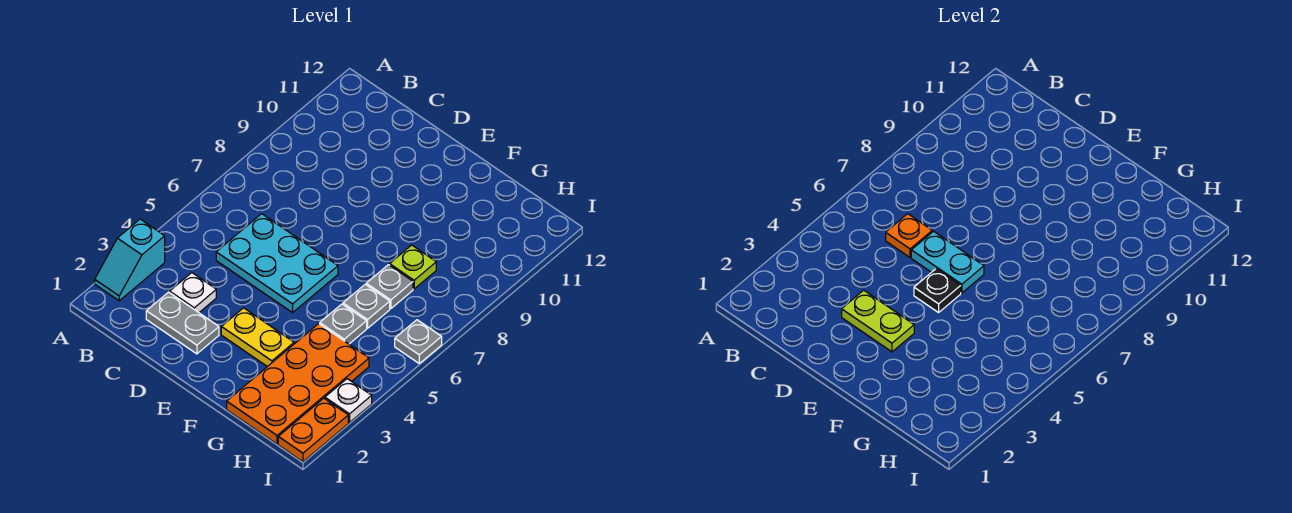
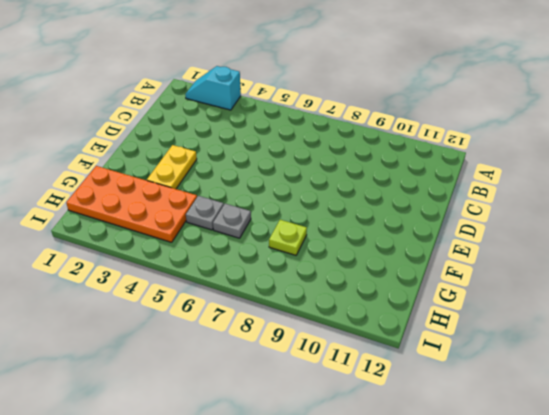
none -> grey plate C2:D2 level 1
none -> white plate C3 level 1
none -> cyan plate C5:E6 level 1

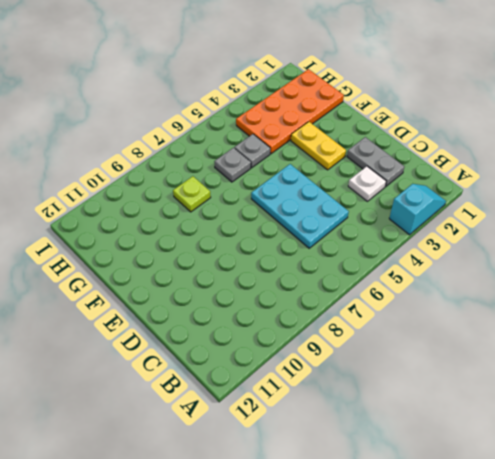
none -> grey plate G7 level 1
none -> orange plate I1:I2 level 1
none -> white plate I3 level 1

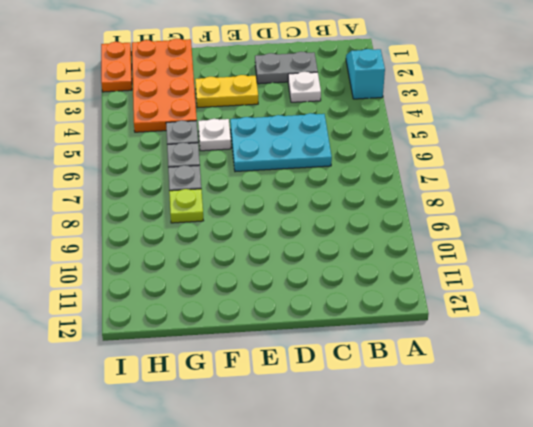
white plate F5 level 1 -> white plate I3 level 1
none -> grey plate I6 level 1
none -> orange plate C6 level 2
none -> lime plate D3:E3 level 2

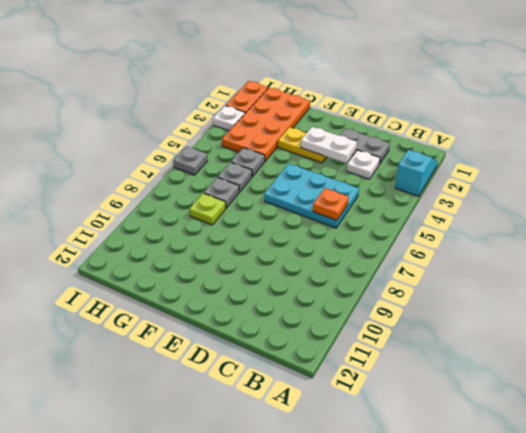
white plate D3:E3 level 2 -> lime plate D3:E3 level 2
none -> cyan plate D6:E6 level 2
none -> black plate E5 level 2

